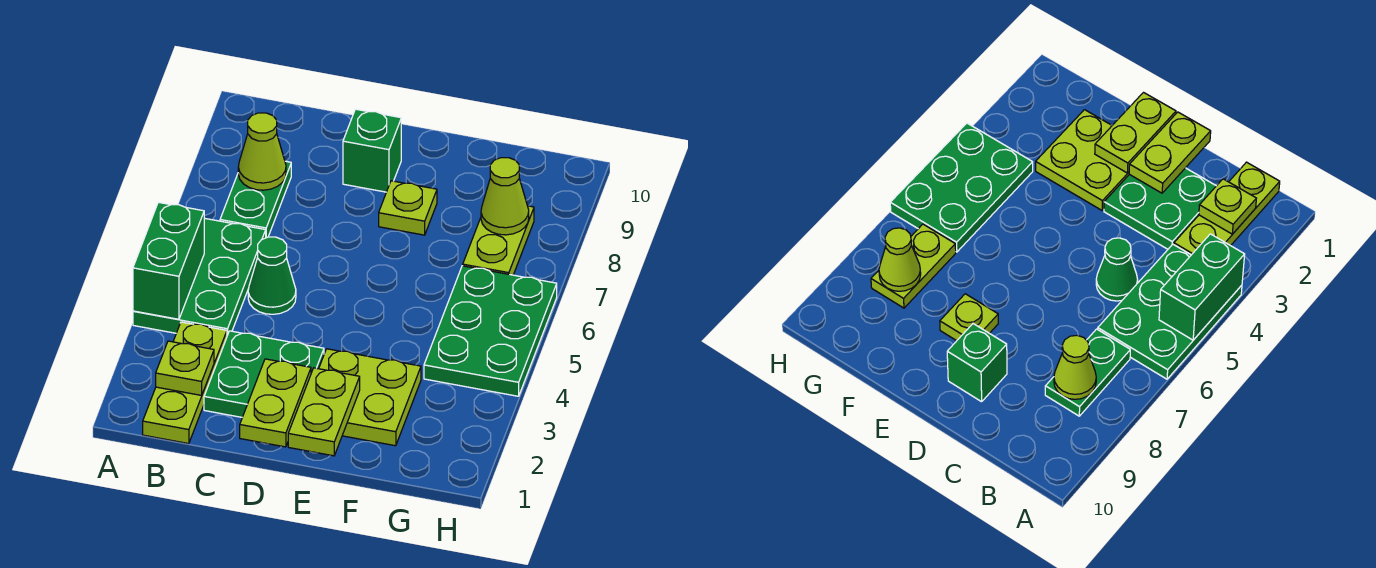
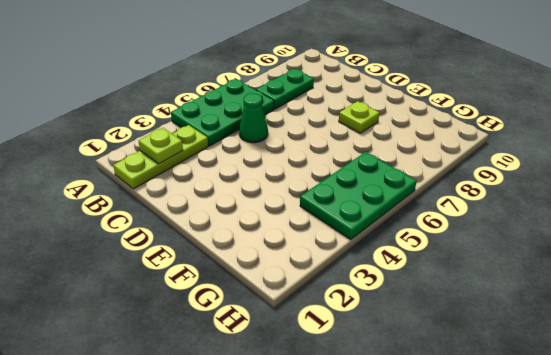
none -> green plate C2:D3 level 1
none -> green brick D9 level 1
none -> lime plate E2:F3 level 1

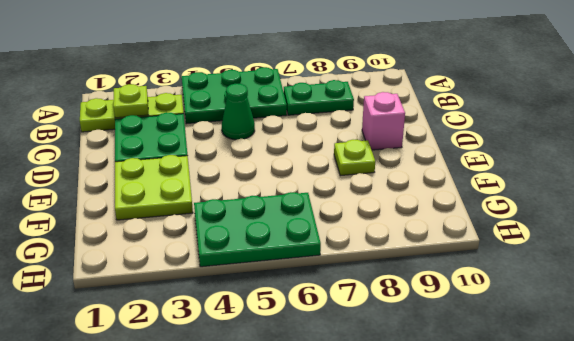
pink brick D9 level 1 -> green brick D9 level 1
none -> lime plate G7:G8 level 1
none -> green brick A4:A5 level 2
none -> lime cone B8 level 2

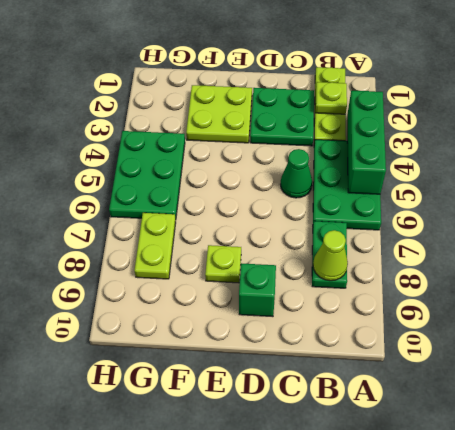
green brick A3:A5 level 2 -> green brick A4:A5 level 2
none -> lime plate D1:D2 level 2
none -> lime plate E1:E2 level 2
none -> lime cone G8 level 2

